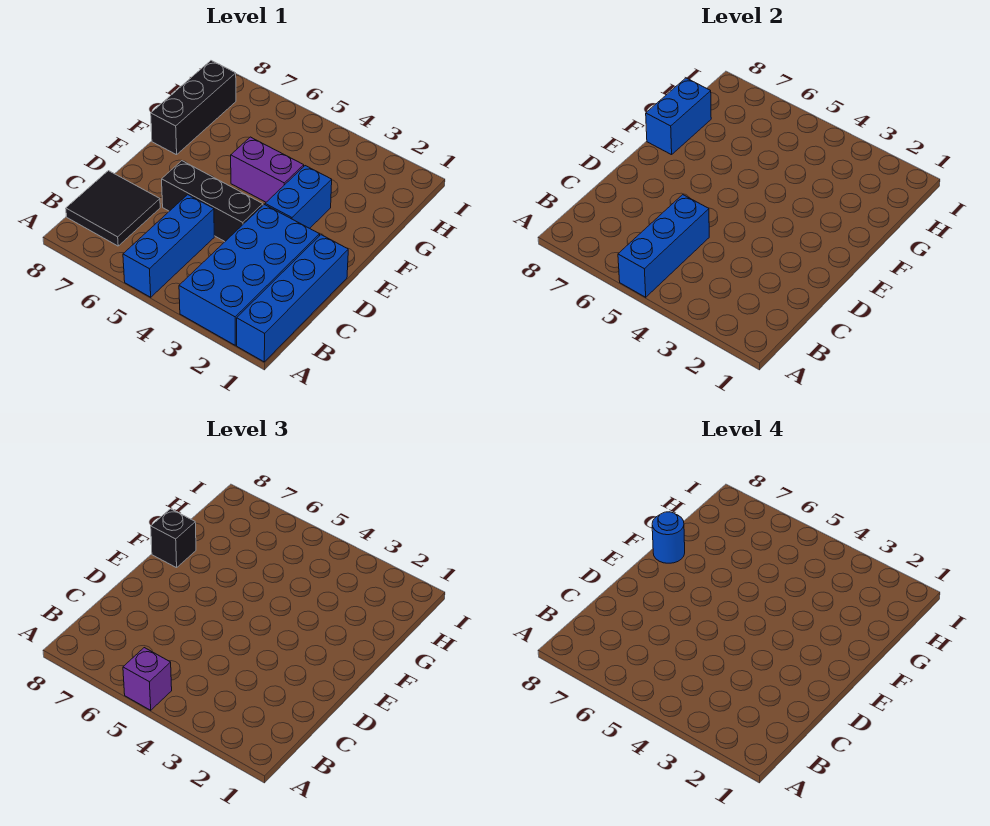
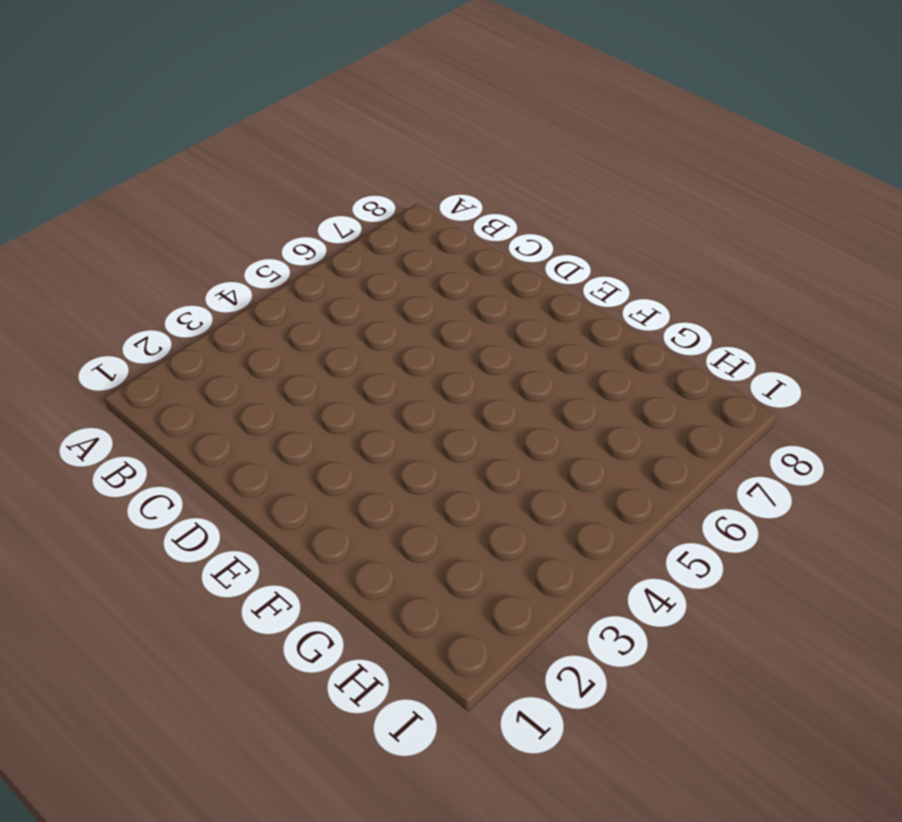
none -> blue brick A1:D1 level 1
none -> blue brick A2:D3 level 1
none -> blue brick A5:C5 level 1

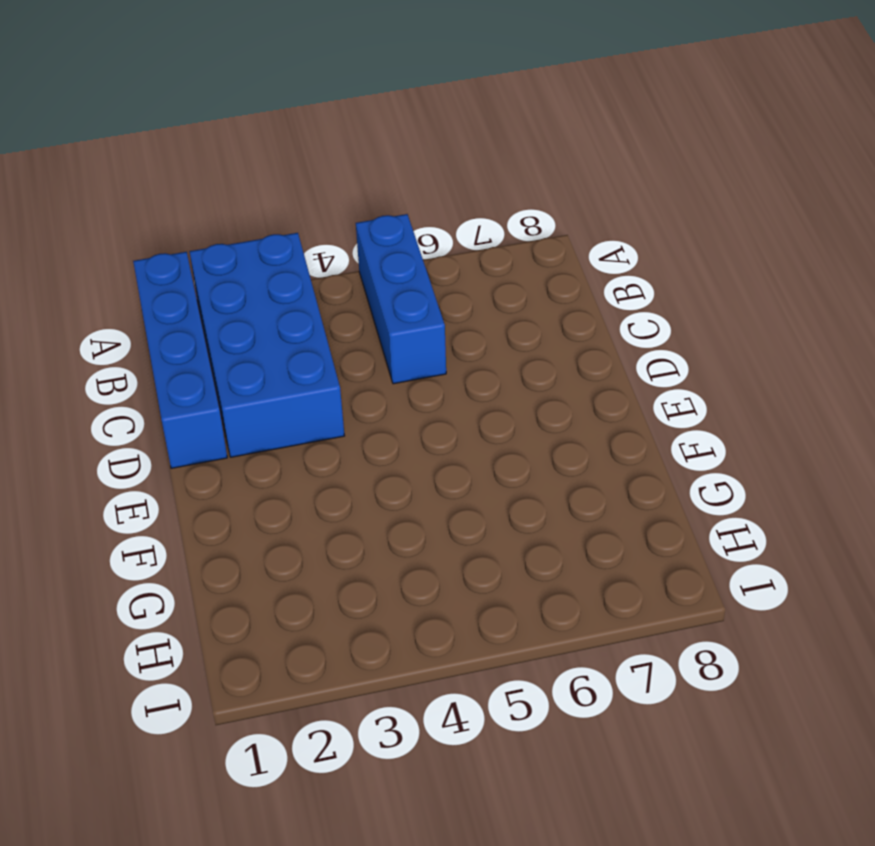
none -> black tile B7:C8 level 1
none -> black brick D4:D6 level 1
none -> blue brick E3:F3 level 1

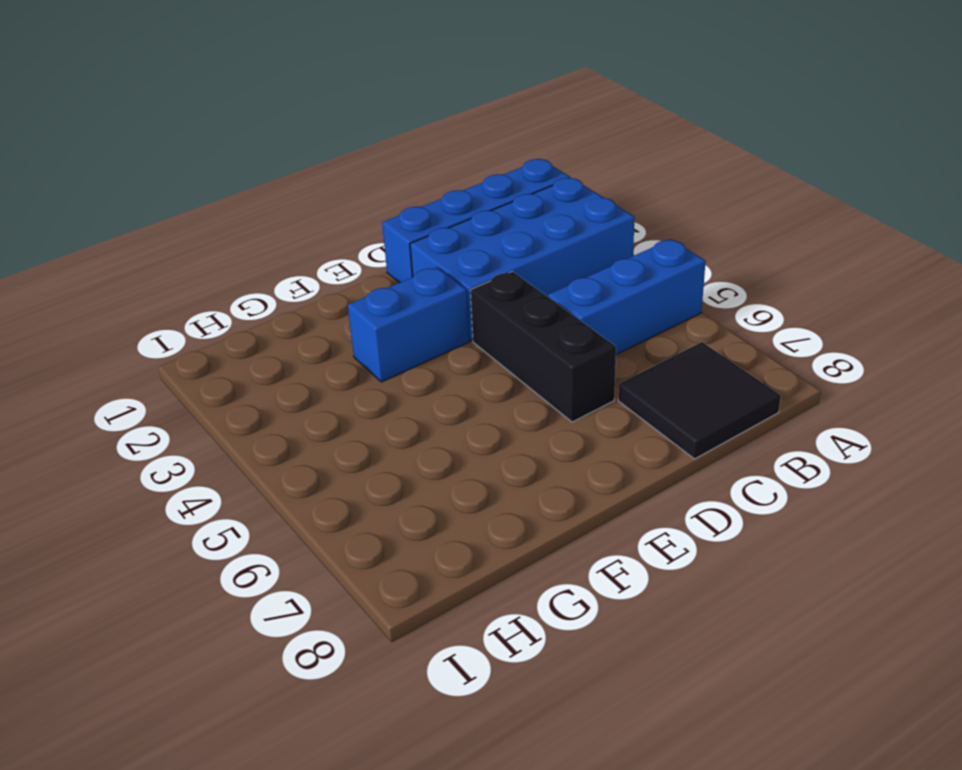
none -> purple brick F4:F5 level 1
none -> black brick F8:H8 level 1
none -> blue brick A5:C5 level 2

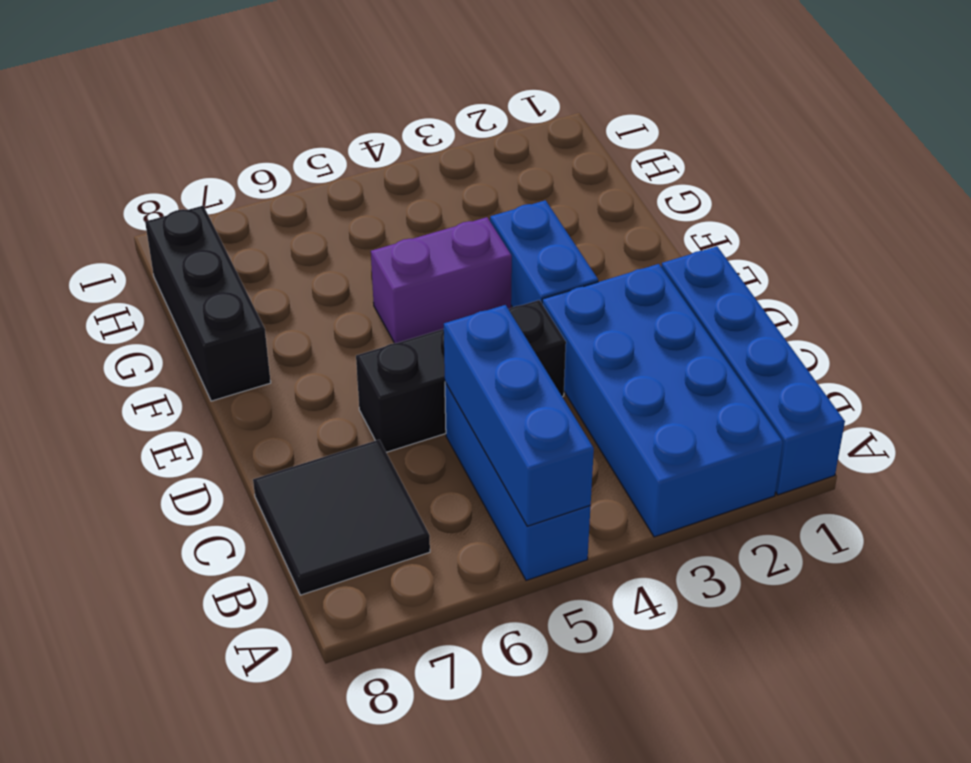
none -> blue brick F8:G8 level 2
none -> purple brick A5 level 3
none -> black brick F8 level 3

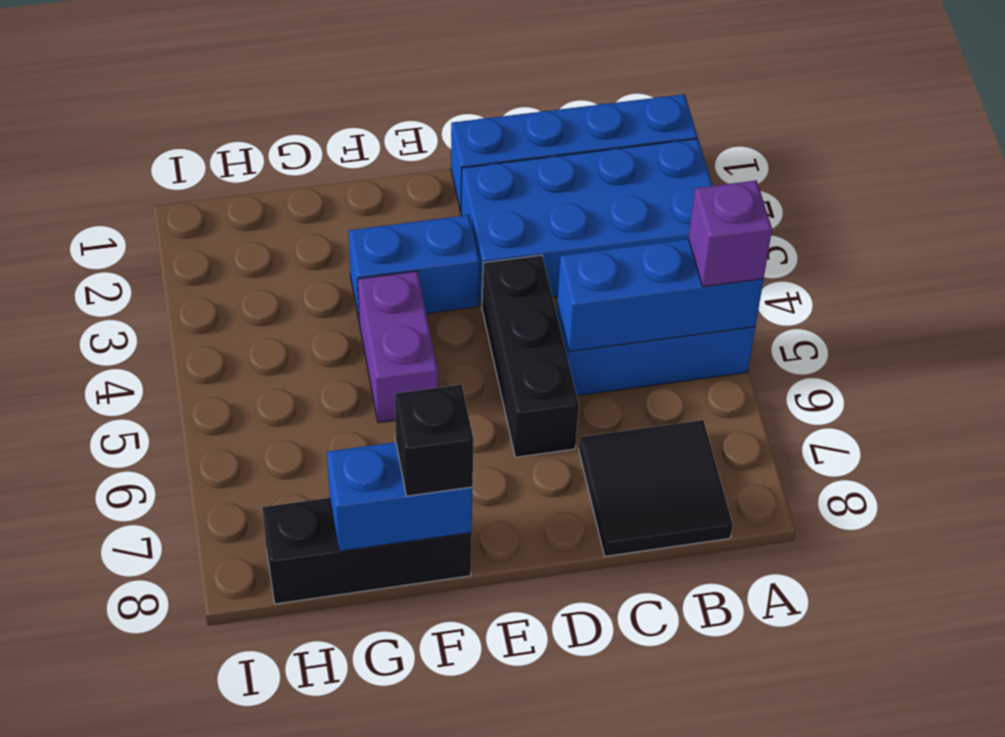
none -> blue round brick F8 level 4

